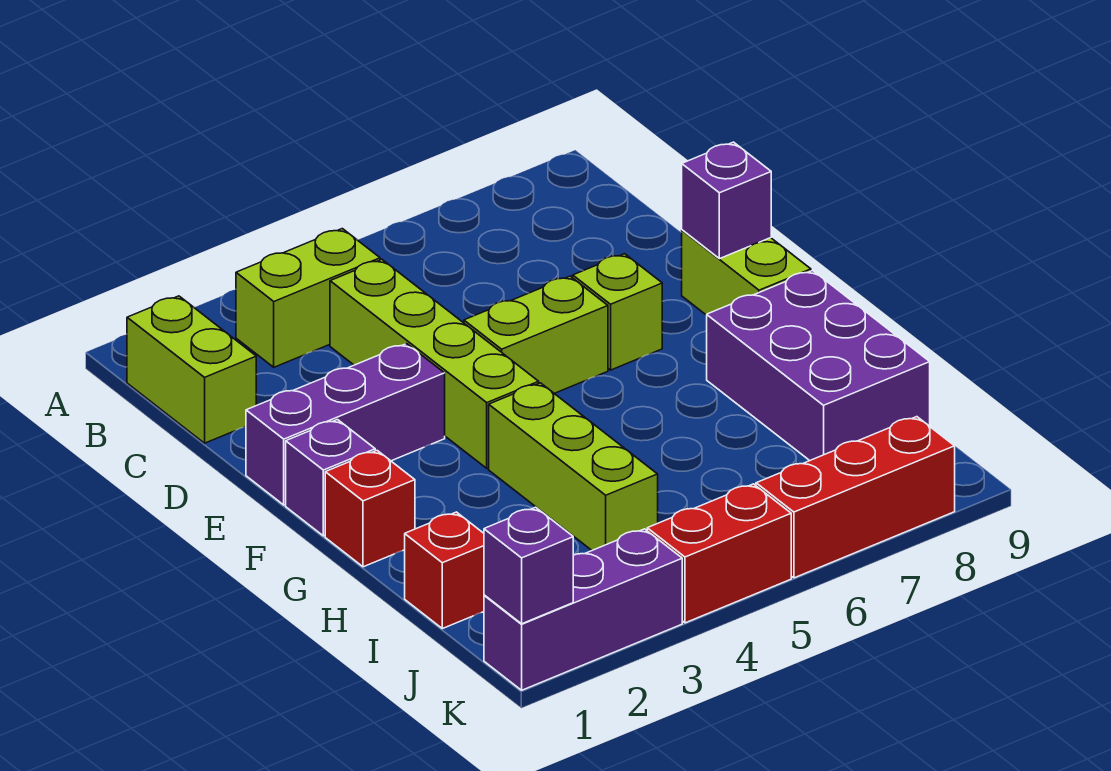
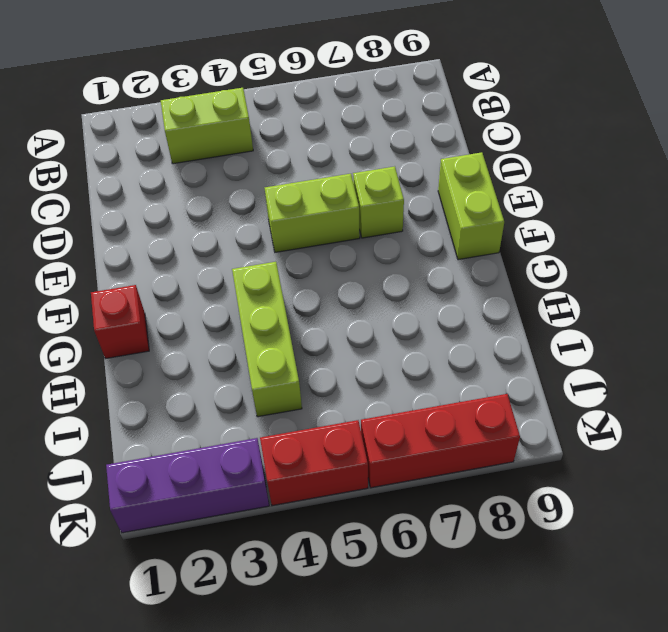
none -> lime brick B1:C1 level 1
none -> lime brick C4:F4 level 1
none -> purple brick E1:E3 level 1

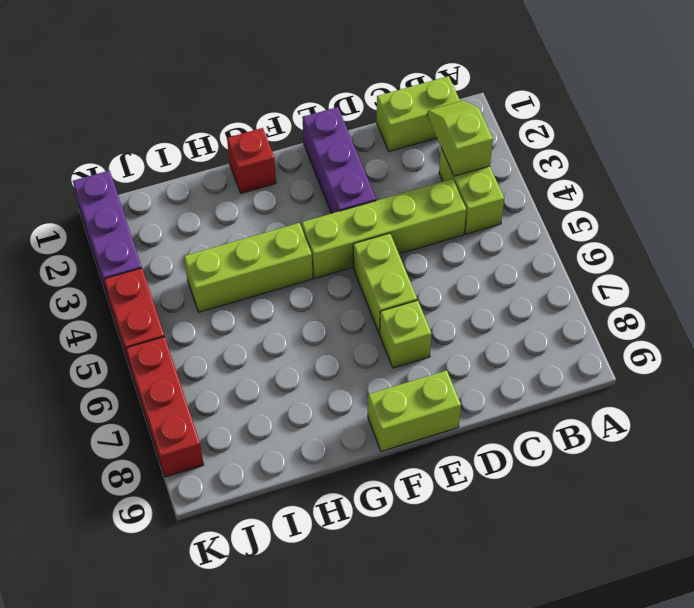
lime slope B2:B3 level 2 top 3 -> none
none -> purple brick F1 level 1
none -> purple brick G8:I9 level 1
none -> red brick I1 level 1

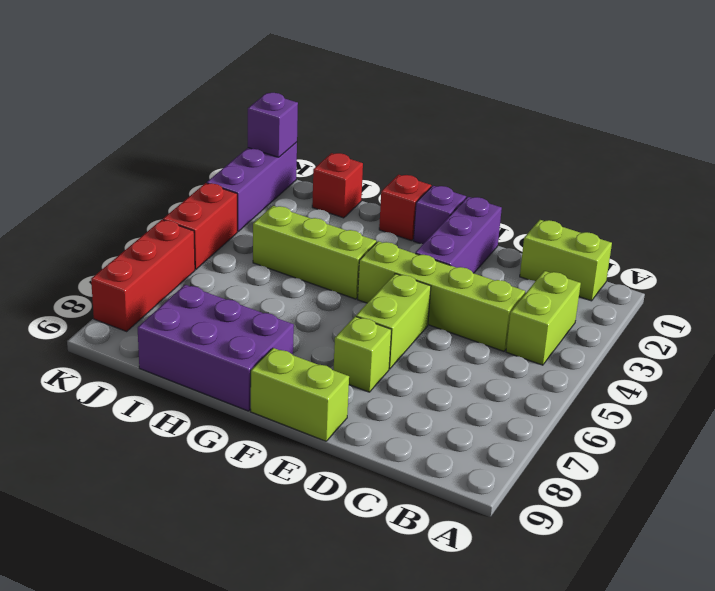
none -> purple brick E9 level 2

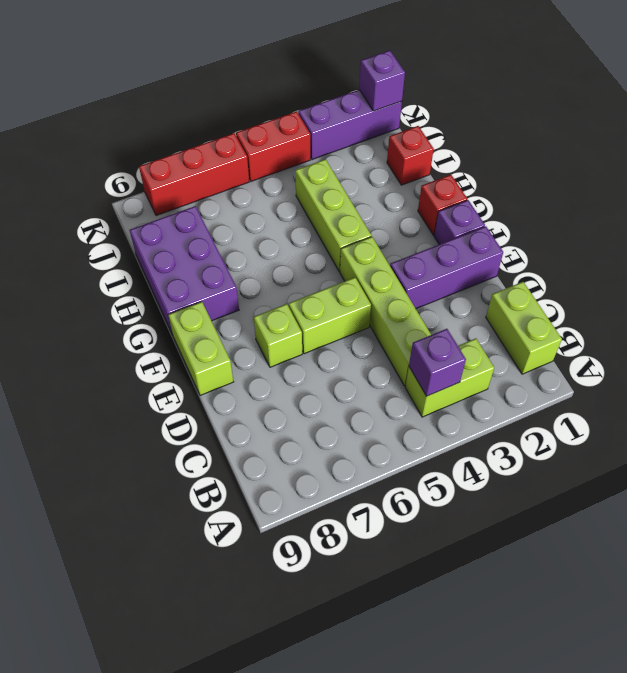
purple brick B4 level 2 -> purple brick E9 level 2

